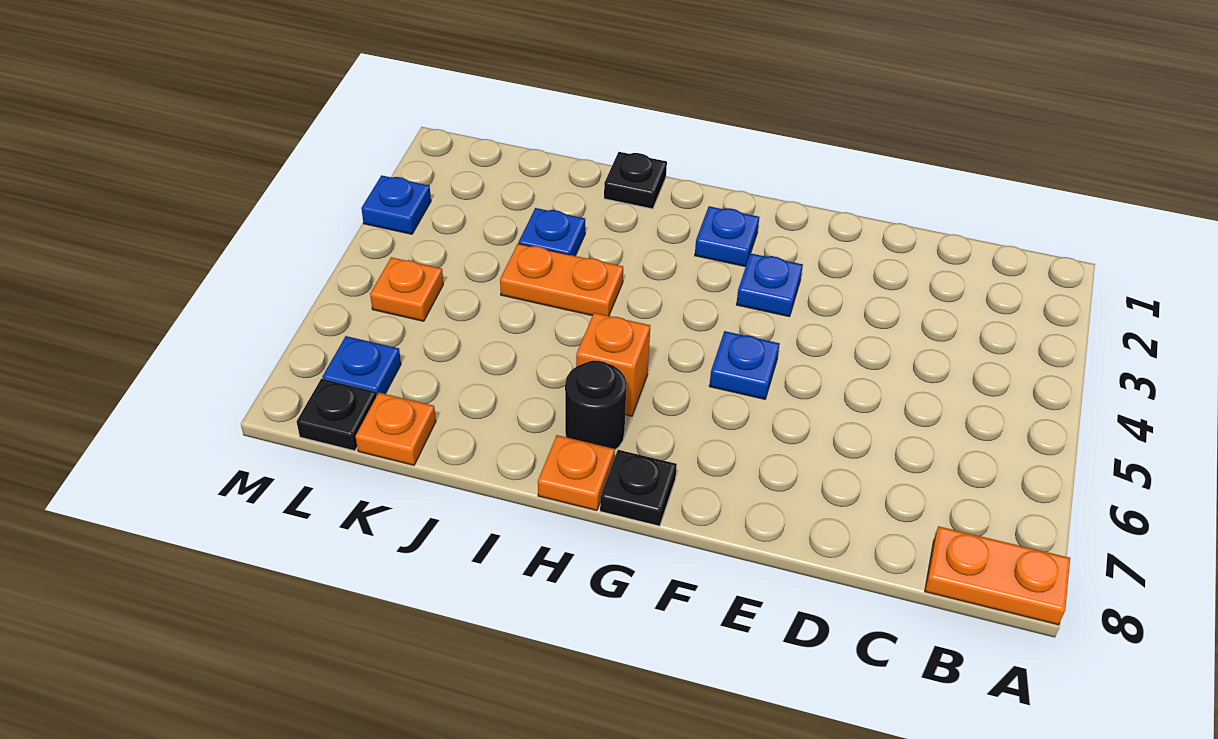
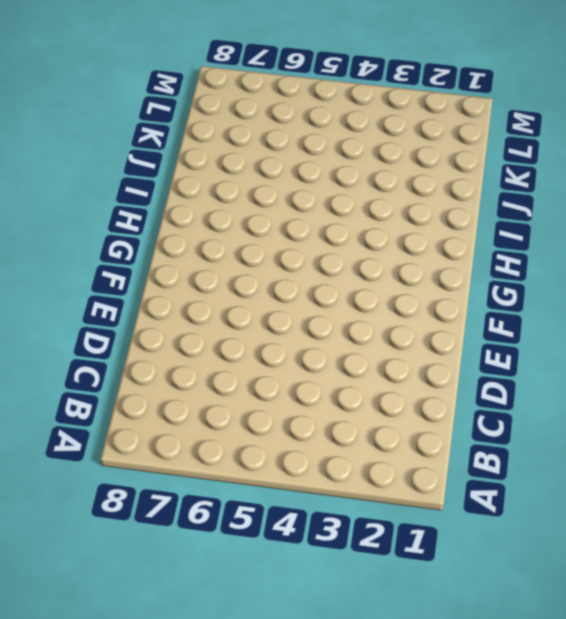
none -> orange plate A8:B8 level 1
none -> blue plate F3 level 1
none -> blue plate F5 level 1

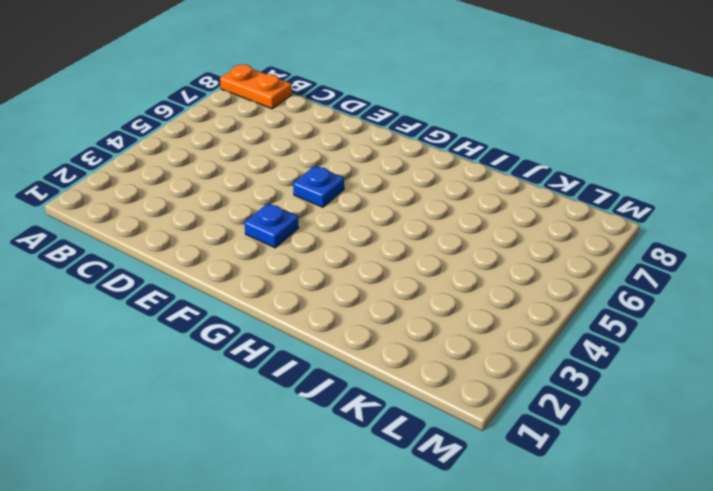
none -> blue plate G2 level 1
none -> black plate G8 level 1
none -> orange brick H6 level 1

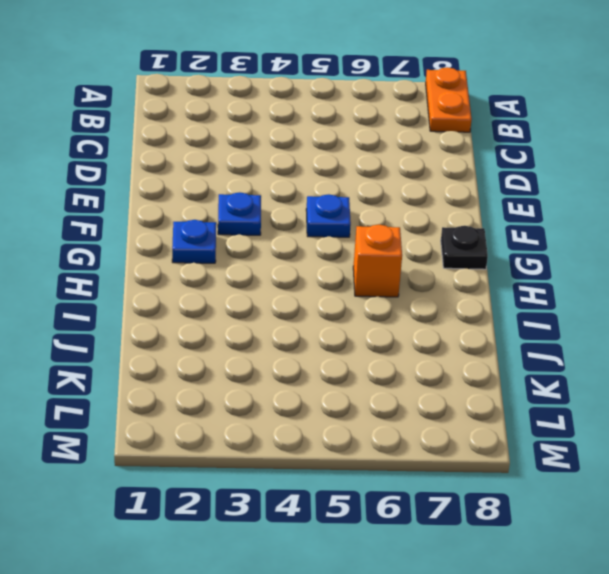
none -> black round brick H7 level 1
none -> orange plate H8 level 1
none -> black plate I1 level 1

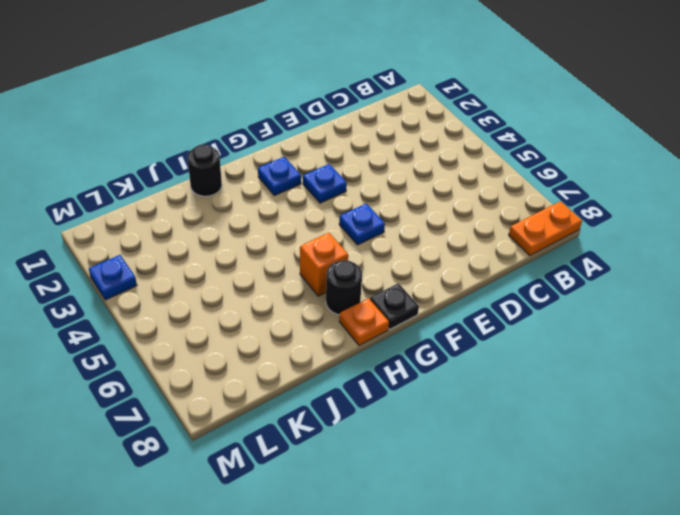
black round brick I1 level 1 -> black plate I1 level 1
none -> orange plate I4:J4 level 1
none -> blue plate J3 level 1
none -> orange plate K8 level 1

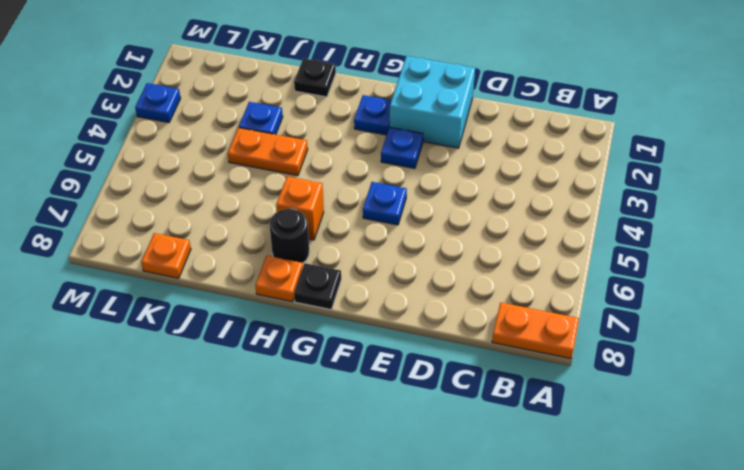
cyan brick E1:F2 level 1 -> none
none -> orange plate L5 level 1
none -> blue plate L7 level 1
none -> black plate L8 level 1

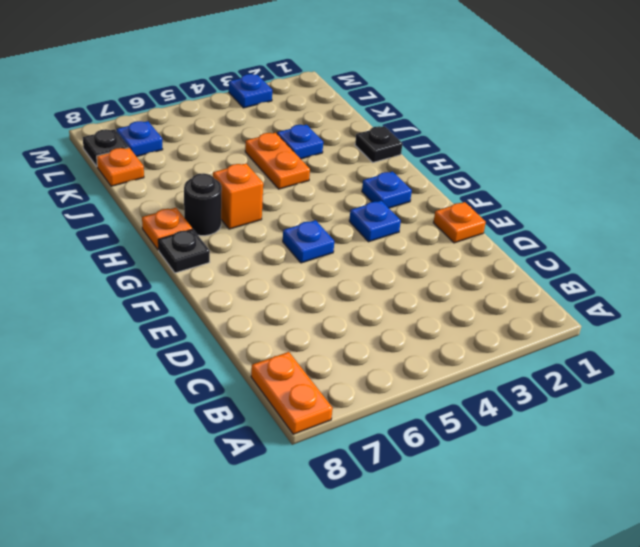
orange plate E1 level 1 -> orange plate L5 level 1

